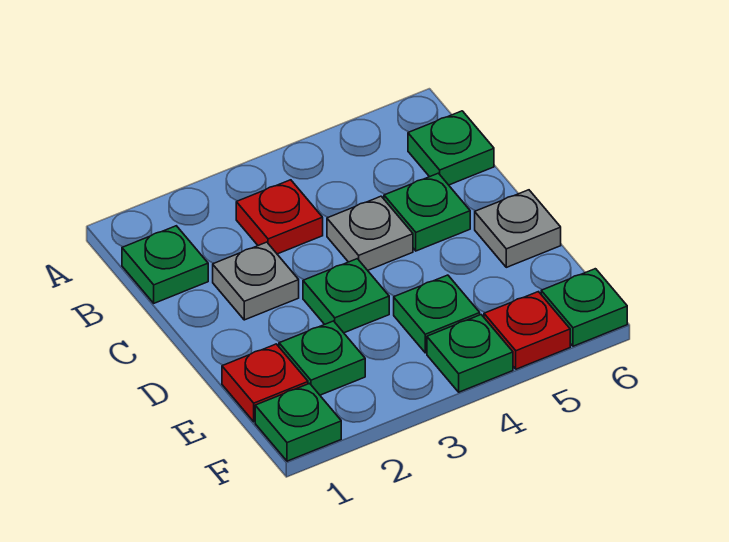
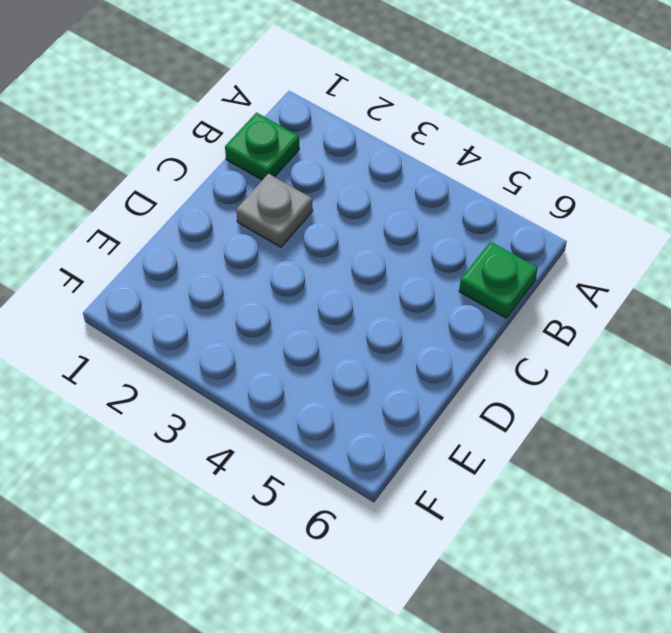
none -> red plate B3 level 1
none -> grey plate C4 level 1
none -> green plate C5 level 1

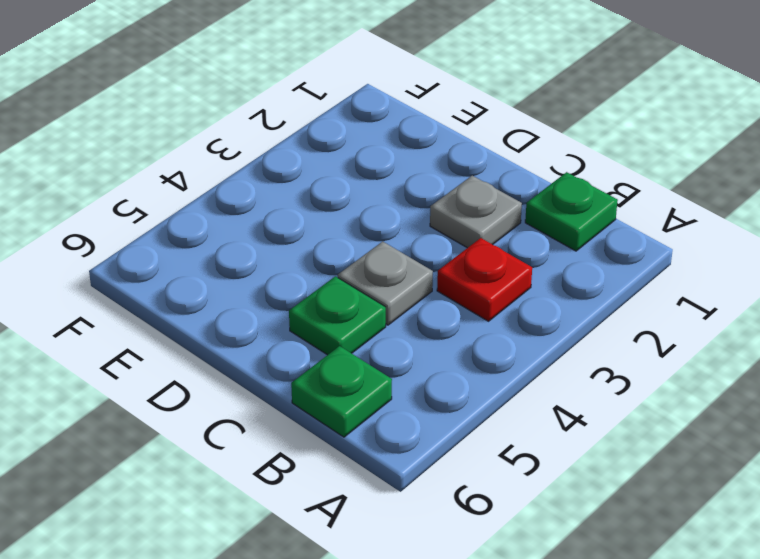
none -> green plate D3 level 1
none -> grey plate D6 level 1
none -> red plate E1 level 1

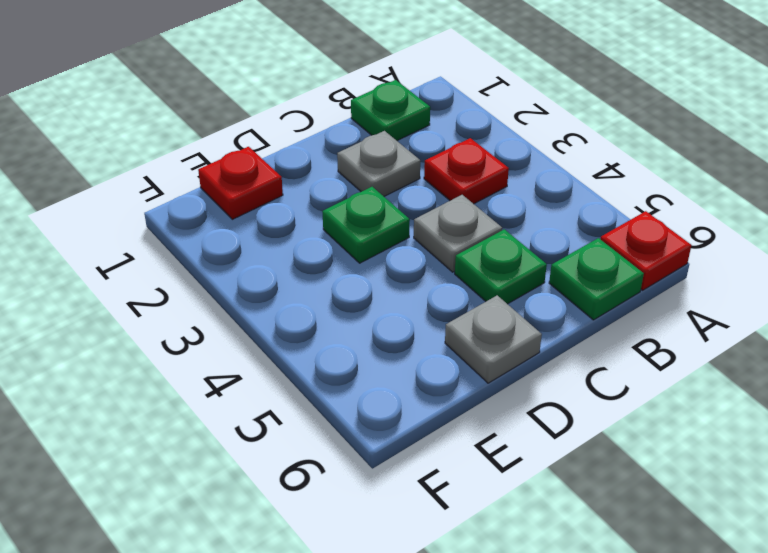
red plate A6 level 1 -> red plate F5 level 1
none -> green plate E2 level 1
none -> green plate E4 level 1
none -> green plate F1 level 1

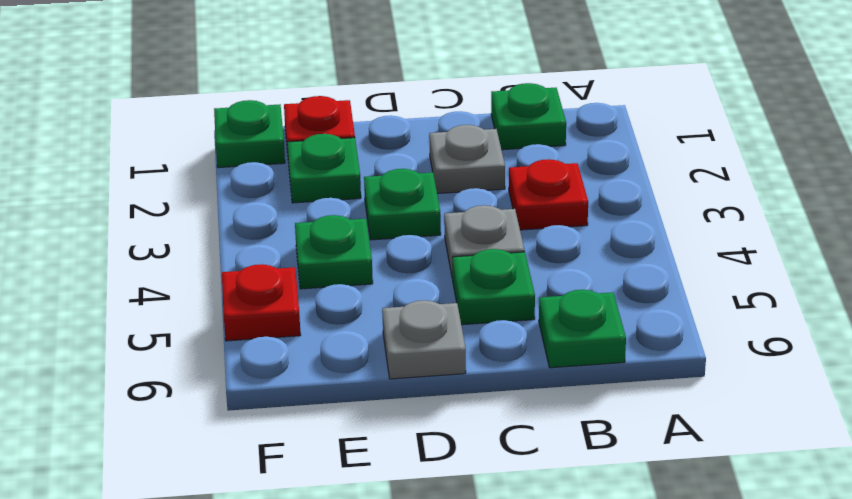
none -> green plate F4 level 1
none -> green plate F6 level 1

